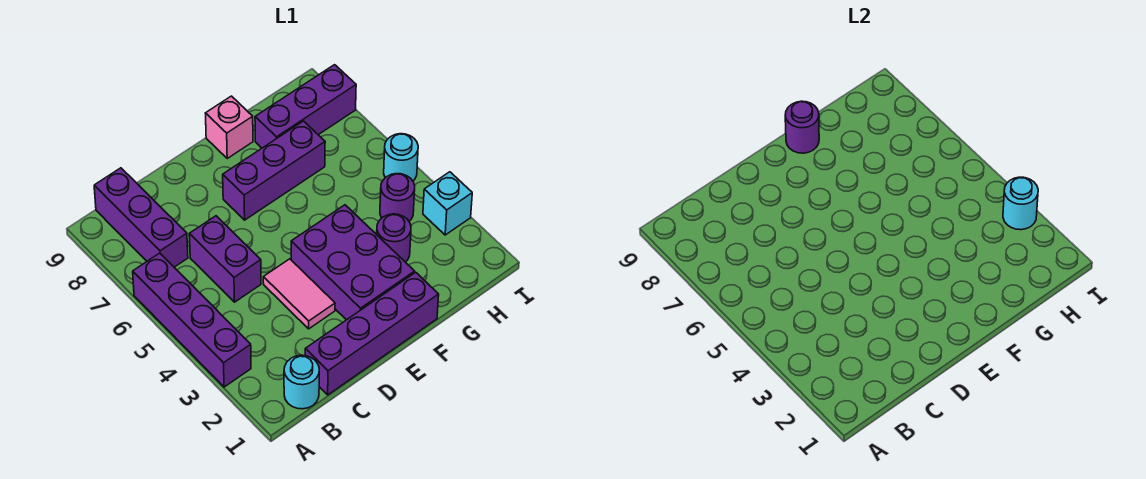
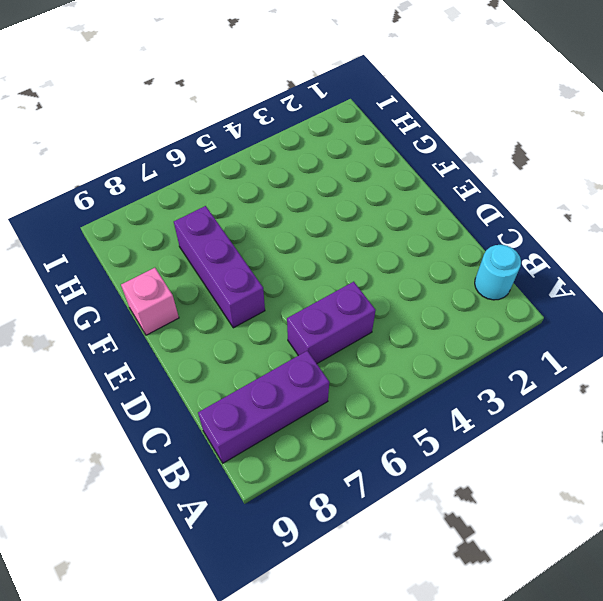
none -> purple brick A3:A6 level 1
none -> purple brick C1:F1 level 1
none -> pink tile D3:D4 level 1

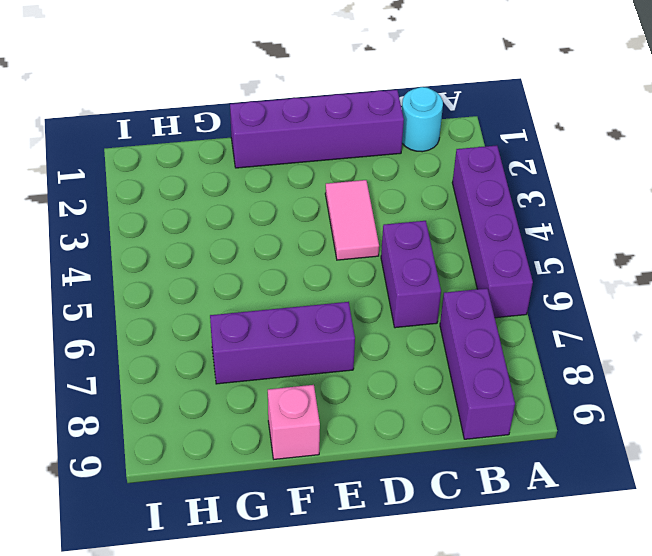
none -> purple brick E2:F4 level 1
none -> purple round brick G3 level 1
none -> purple brick G8:I8 level 1

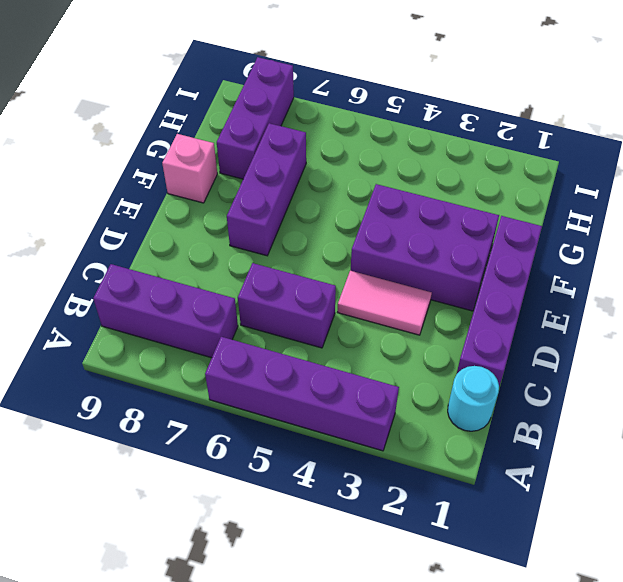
none -> purple round brick G3 level 1
none -> purple round brick H4 level 1
none -> cyan brick I3 level 1

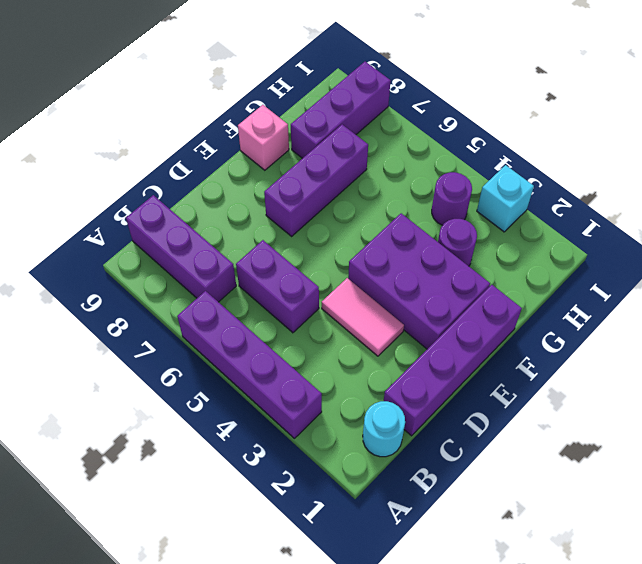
none -> cyan round brick I5 level 1
none -> purple round brick F9 level 2
none -> cyan round brick I3 level 2

